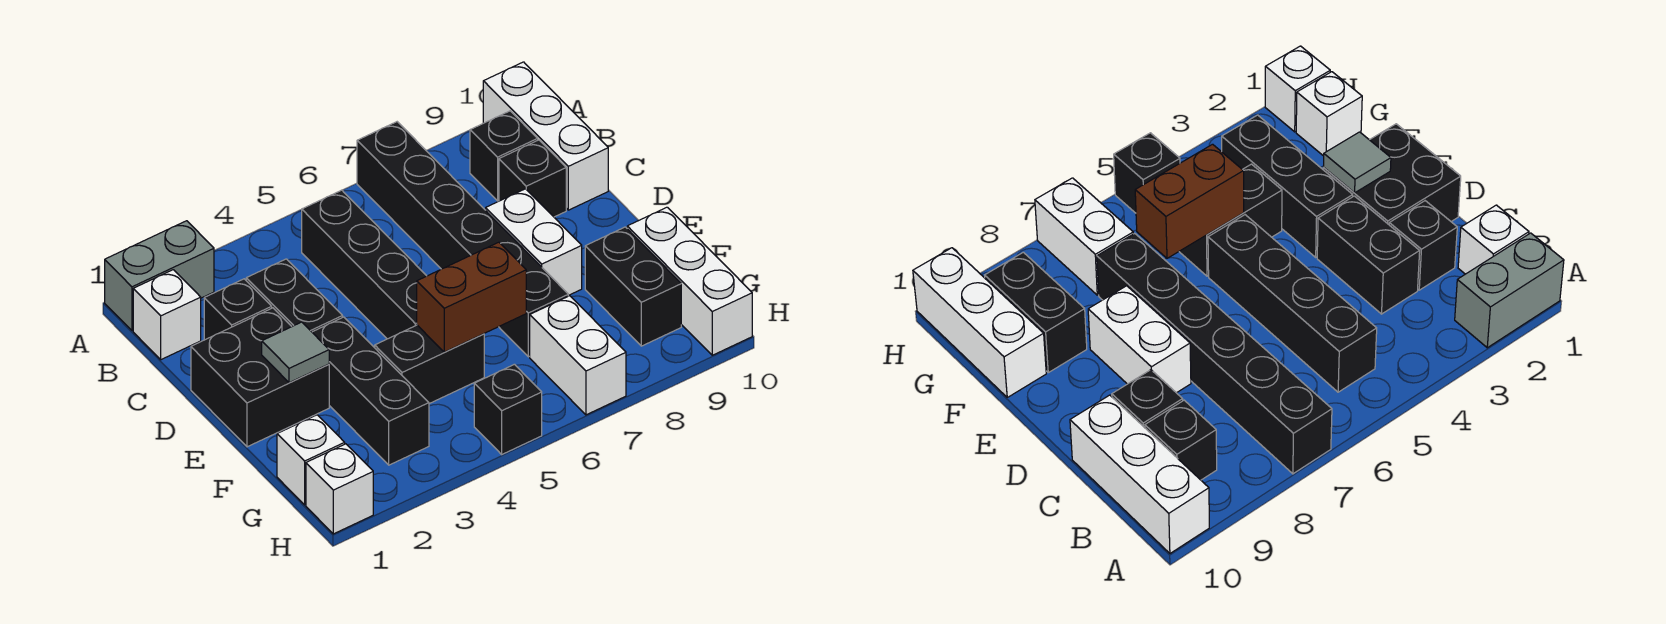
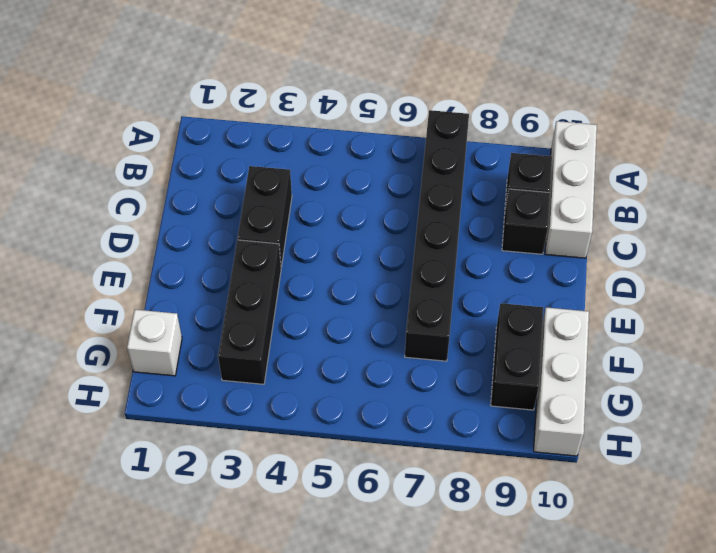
none -> grey brick A1:A2 level 1
none -> white brick B1 level 1
none -> black brick B5:E5 level 1

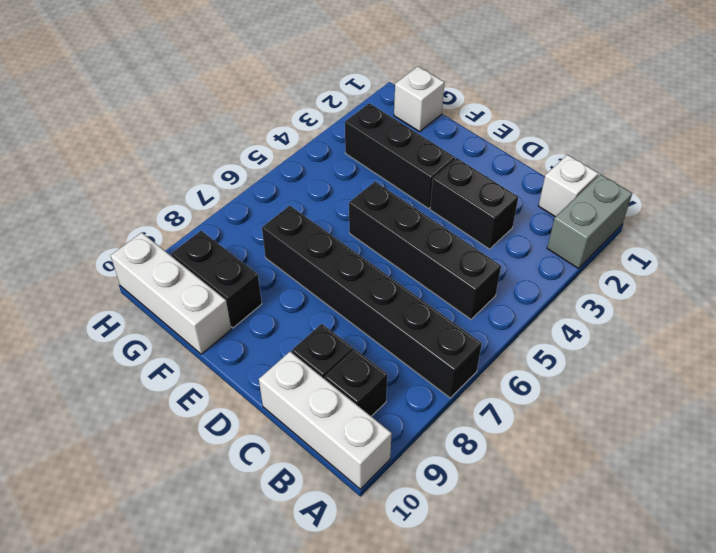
none -> black brick C2 level 1
none -> black brick D1:E2 level 1
none -> white brick D8:E8 level 1

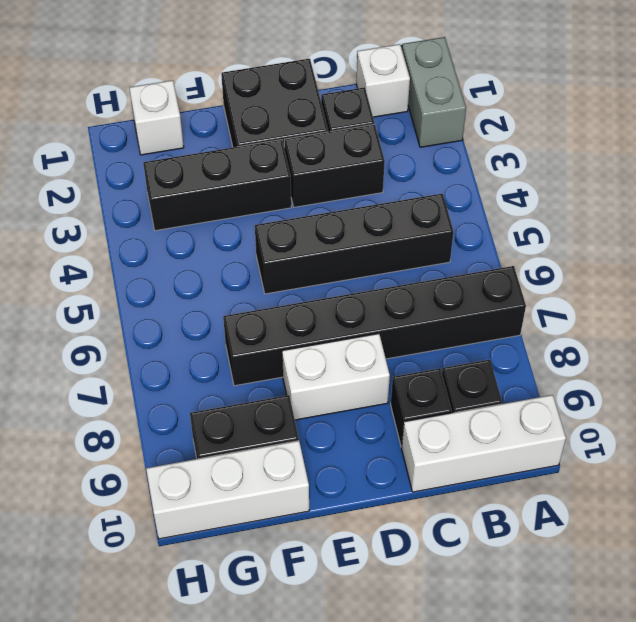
none -> black brick F4:F5 level 1
none -> white brick G7:H7 level 1
none -> white brick H1 level 1

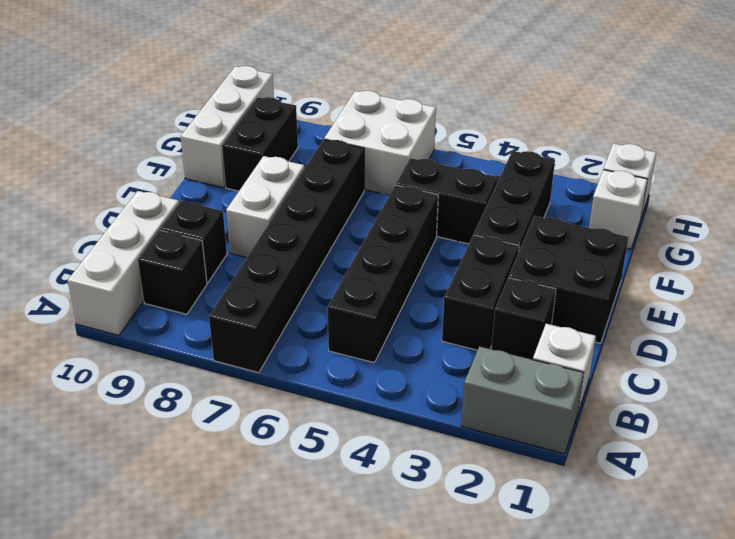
white brick G6:H7 level 1 -> white brick G7:H7 level 1
none -> black brick H5 level 1
none -> grey tile E2 level 2
none -> brown brick F5:F6 level 2

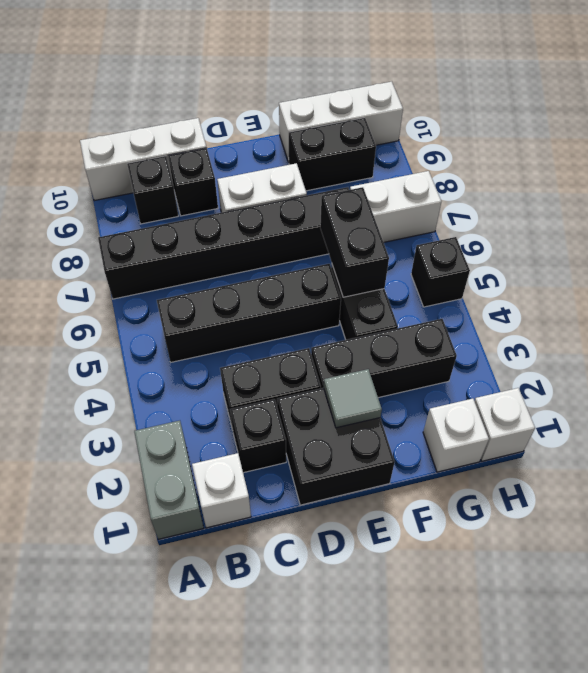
black brick F5:F6 level 2 -> brown brick F5:F6 level 2

